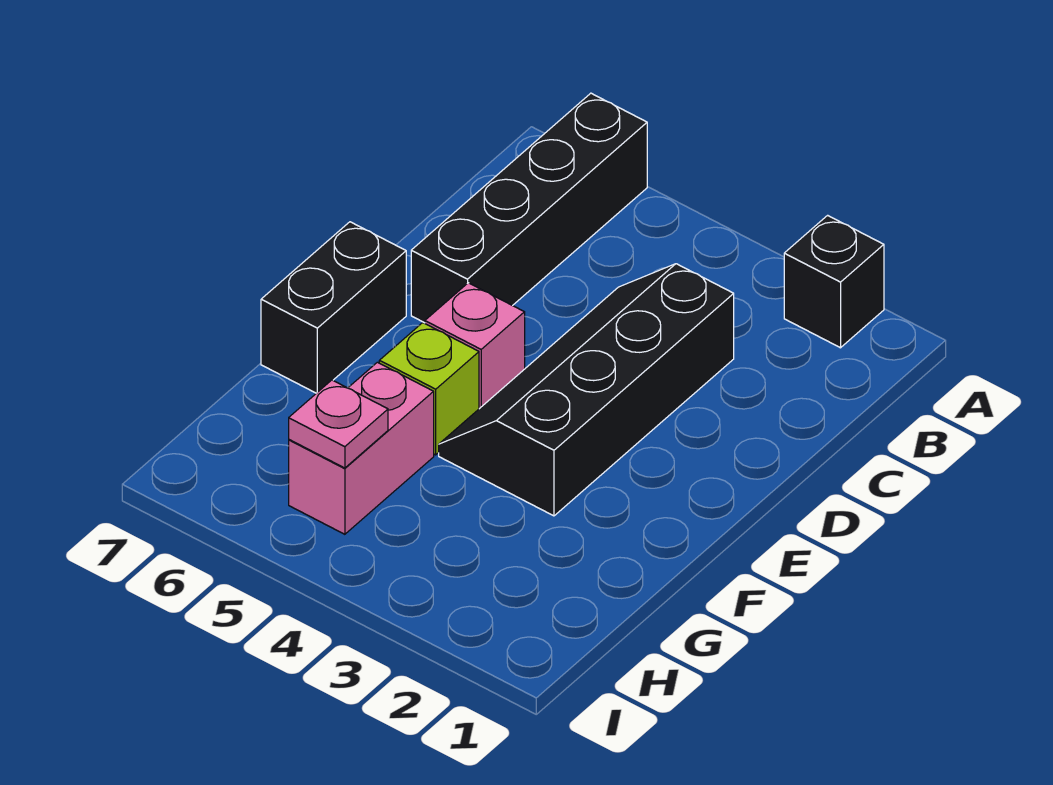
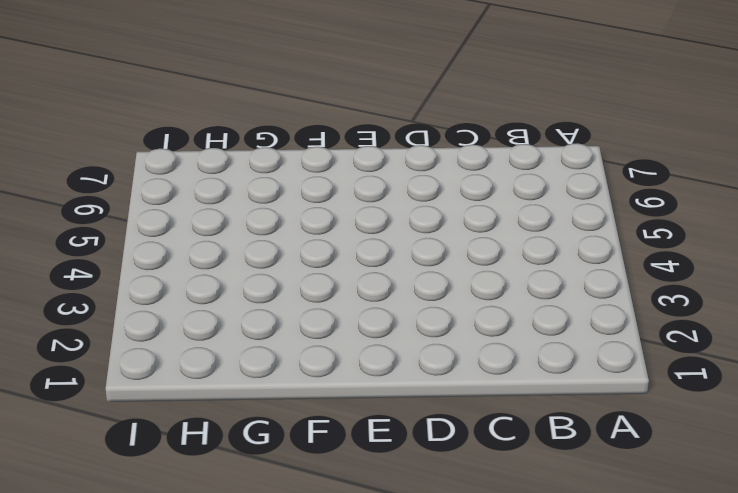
none -> black brick A2 level 1
none -> black brick A6:D6 level 1

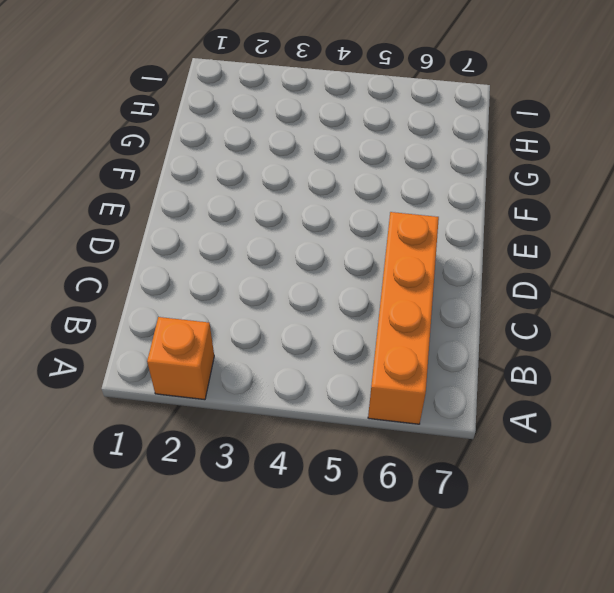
orange brick A2 level 1 -> black brick A2 level 1
orange brick A6:D6 level 1 -> black brick A6:D6 level 1
none -> black slope C3:F4 level 1 top 3
none -> pink brick E5 level 1

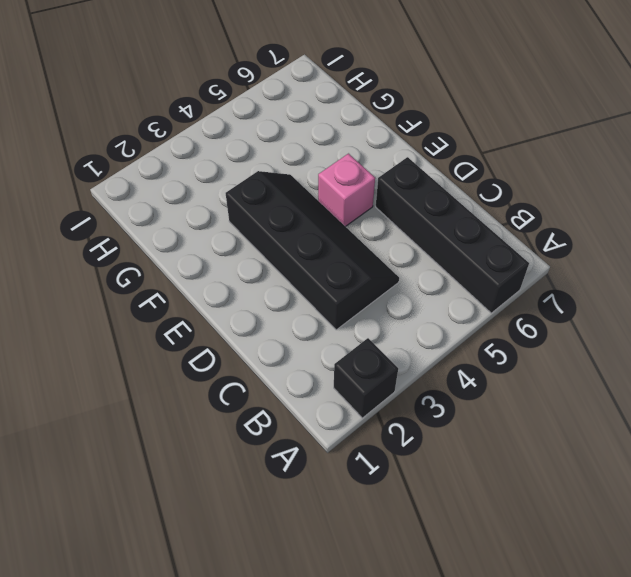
none -> black brick E7:F7 level 1
none -> lime brick F5 level 1

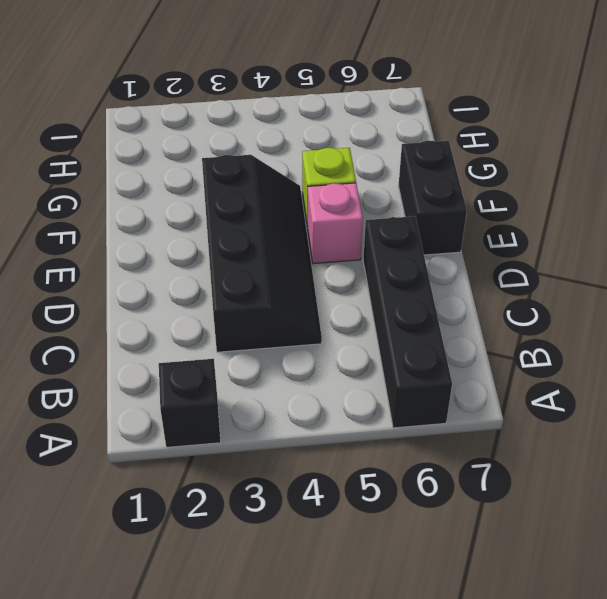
none -> pink brick G5:H5 level 1
none -> pink plate H5 level 2

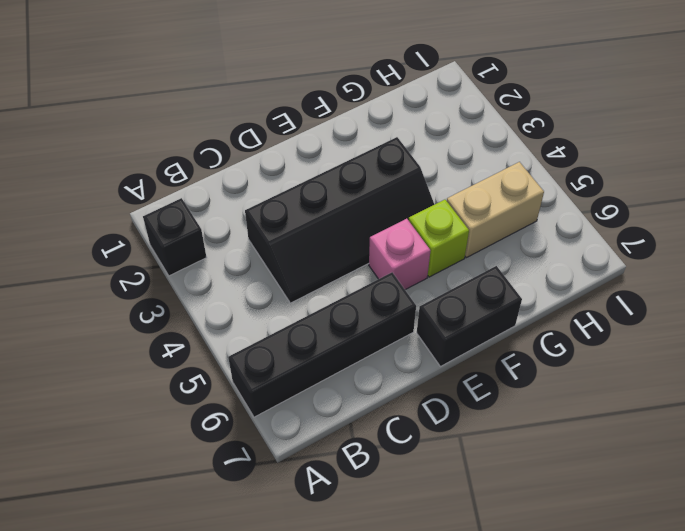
tan brick G5:H5 level 1 -> pink brick G5:H5 level 1
none -> pink plate H5 level 2

